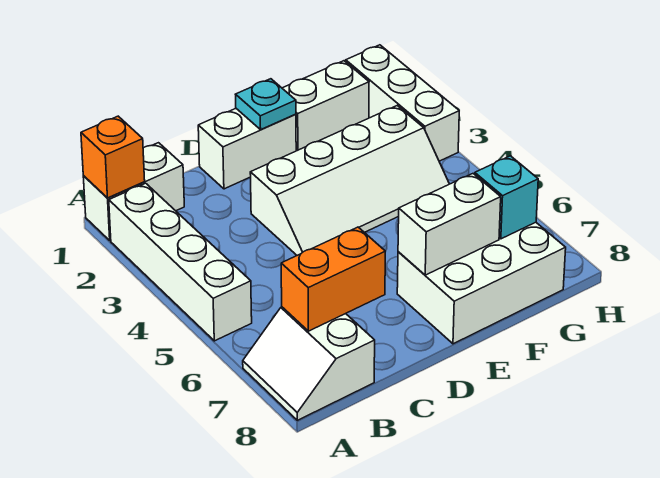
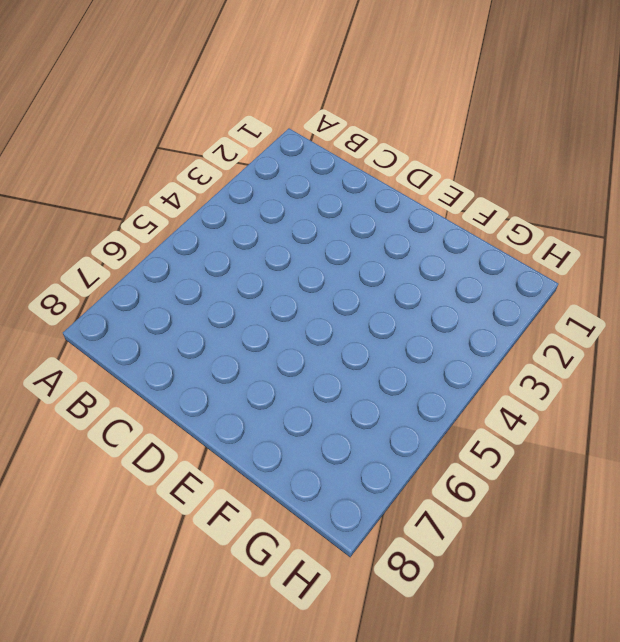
none -> white brick A1:B1 level 1
none -> white brick A2:A5 level 1
none -> white slope A7:B8 level 1 top B

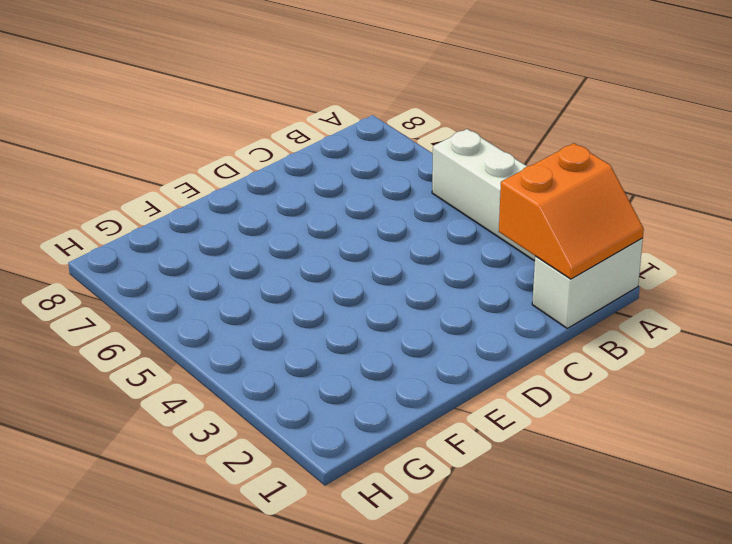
orange slope A1:B2 level 2 top 2 -> orange brick A1 level 2
none -> white slope A7:B8 level 1 top B
none -> white brick D1:E1 level 1
none -> white slope D3:G4 level 1 top 3

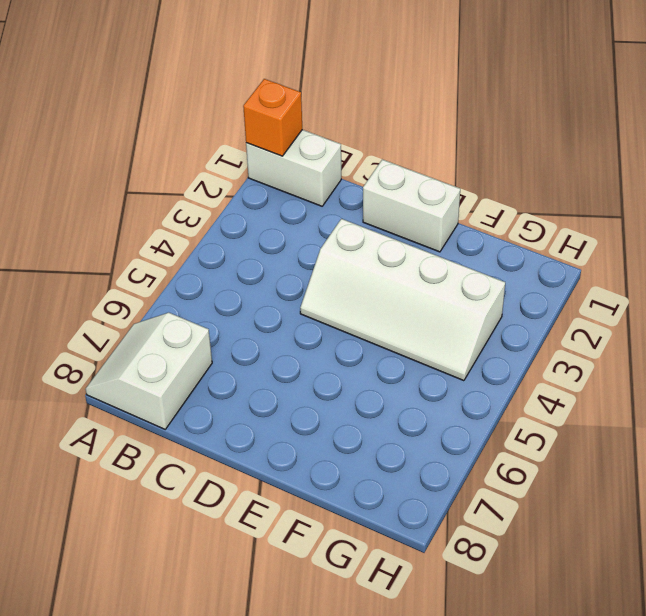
none -> white brick A2:A5 level 1
none -> white brick E7:G8 level 1
none -> white brick F1:G1 level 1

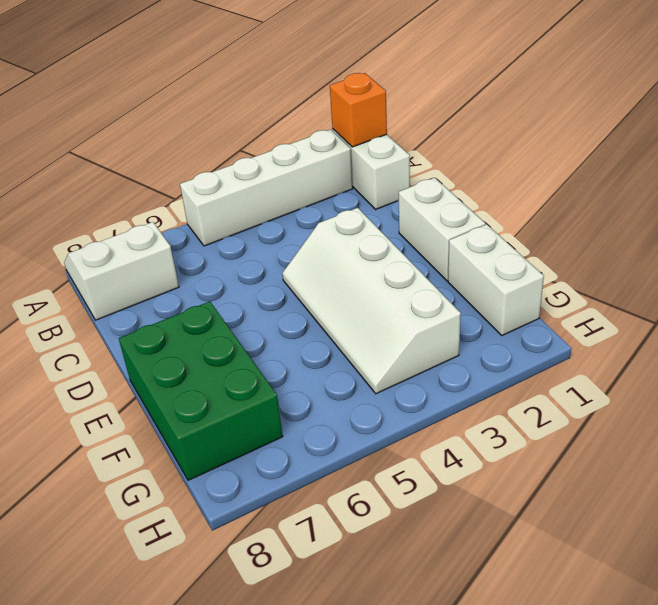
green brick E7:G8 level 1 -> white brick E7:G8 level 1
none -> white brick H1:H3 level 1
none -> orange brick B7:C7 level 2
none -> cyan plate E1 level 2

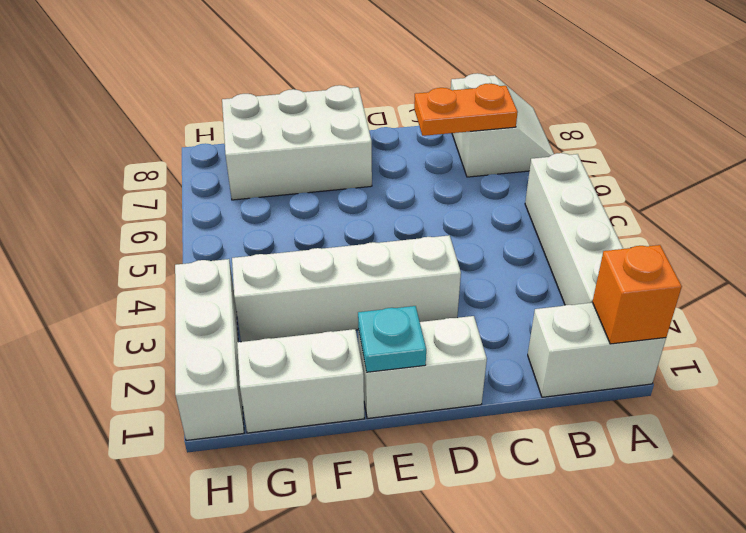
orange plate B7:C7 level 2 -> orange brick B7:C7 level 2
none -> white brick E7:F7 level 2
none -> cyan brick G7 level 2

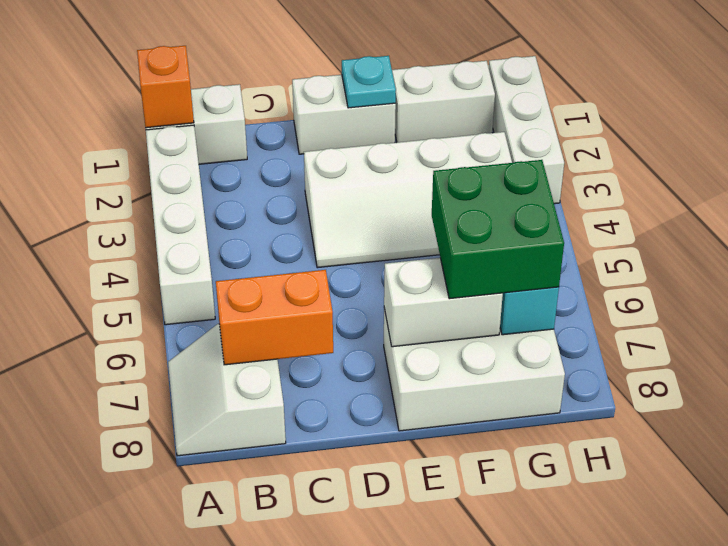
green brick F6:G7 level 3 -> none

